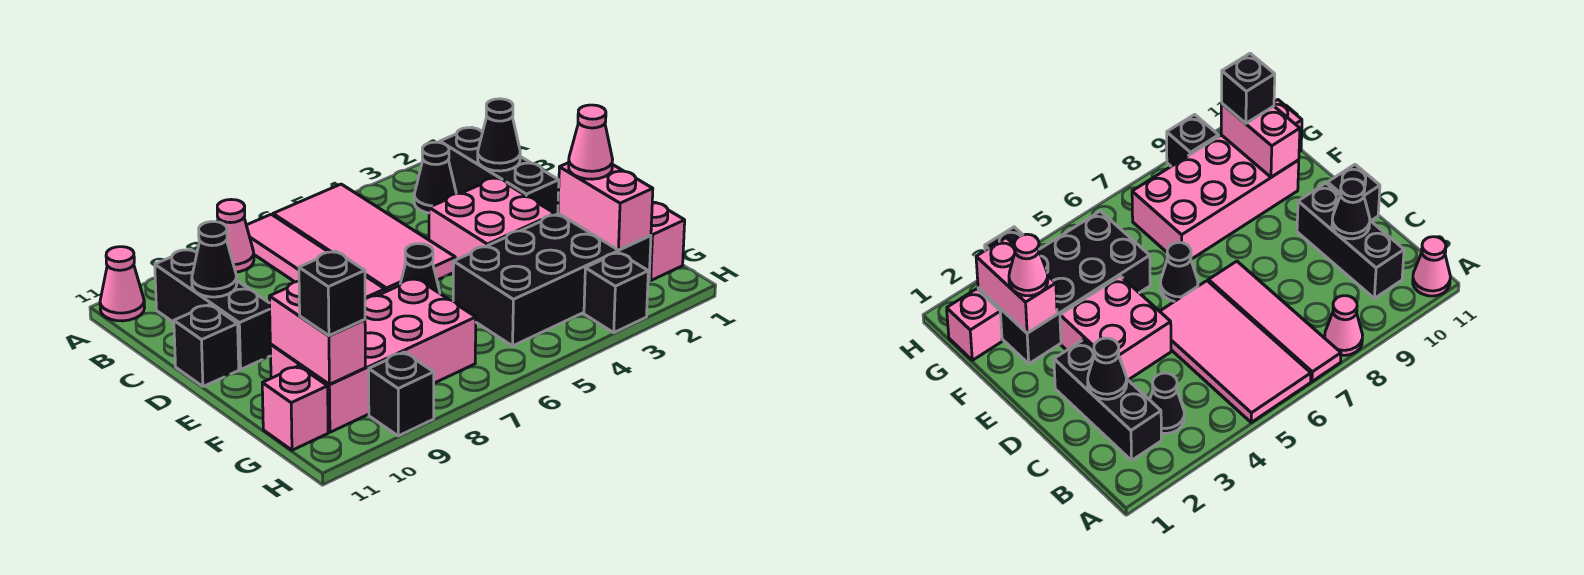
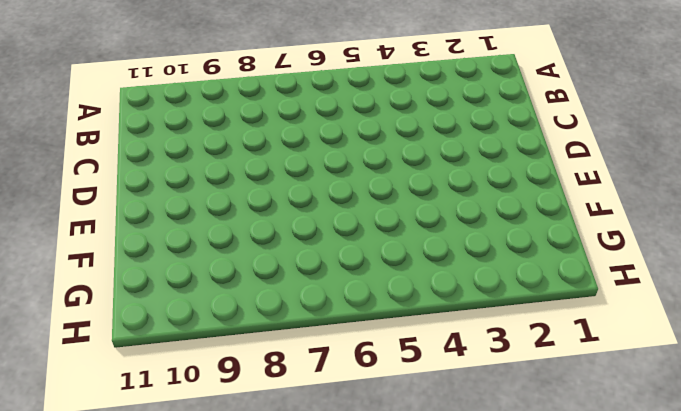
none -> pink tile A5:D6 level 1
none -> pink tile A7:D7 level 1
none -> pink cone A8 level 1

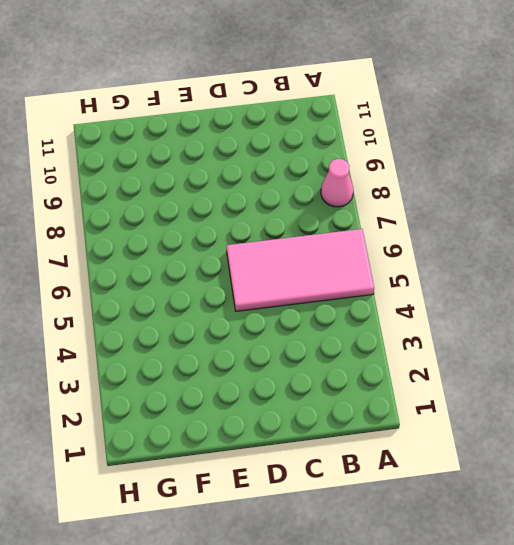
none -> pink tile A7:D7 level 1
none -> pink cone A11 level 1
none -> black brick B2:D2 level 1

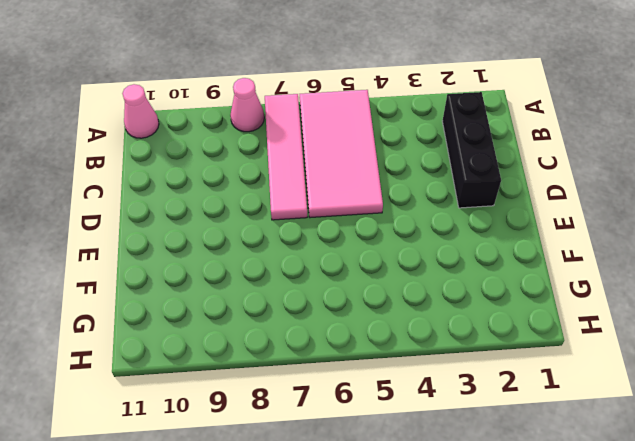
none -> black cone B3 level 1
none -> black brick B10:D10 level 1
none -> pink brick D3:E4 level 1

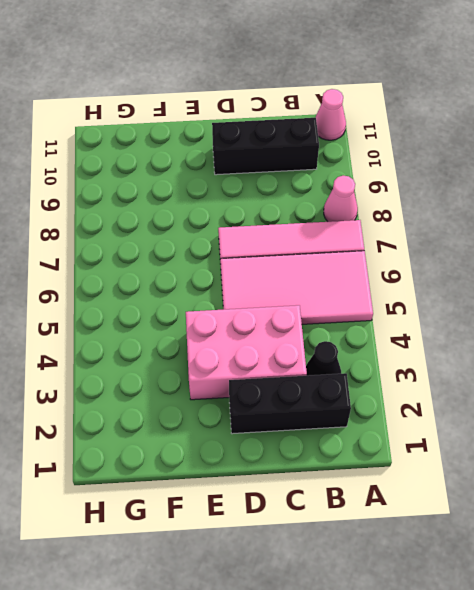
pink brick C3:E4 level 1 -> pink brick D3:E4 level 1
none -> black brick D11 level 1
none -> black cone E6 level 1
none -> black brick F2:G5 level 1

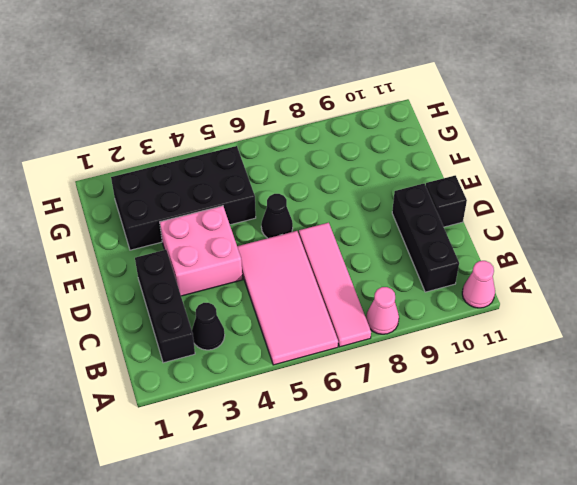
none -> pink brick F7:G10 level 1
none -> pink brick G1 level 1
none -> pink brick G11 level 1

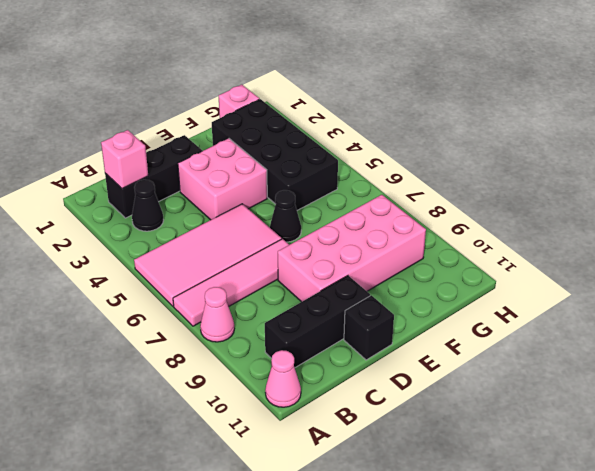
pink brick B2 level 2 -> pink brick G11 level 1
pink brick D8:G9 level 1 -> pink brick F7:G10 level 1
none -> black brick H3 level 1
none -> black brick H9 level 1
none -> black cone C2 level 2

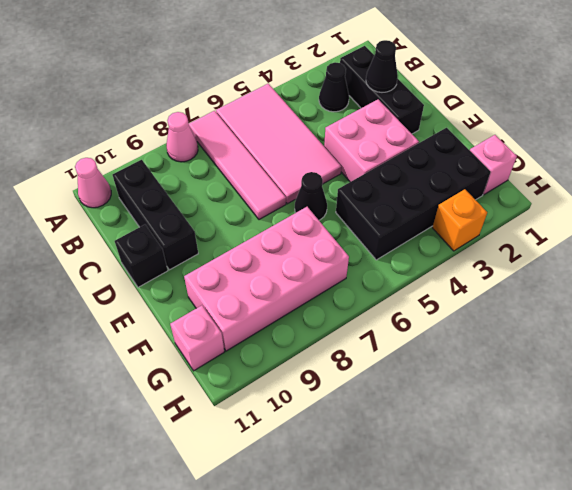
orange brick H3 level 1 -> black brick H3 level 1
none -> black brick H9 level 1
none -> black cone C10 level 2
none -> pink brick F2:G2 level 2

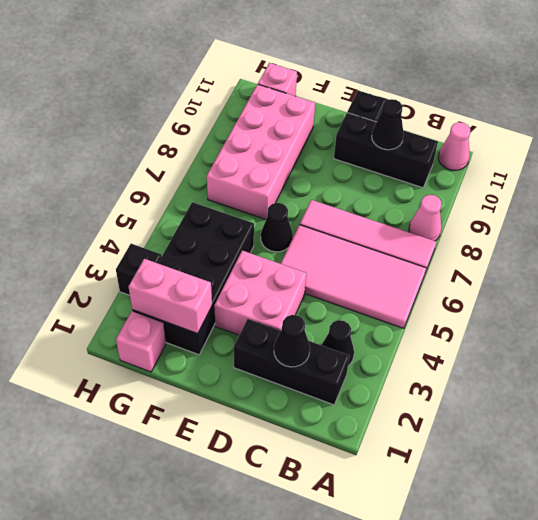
none -> black brick H9 level 1
none -> pink brick F10:G10 level 2
none -> pink cone F2 level 3

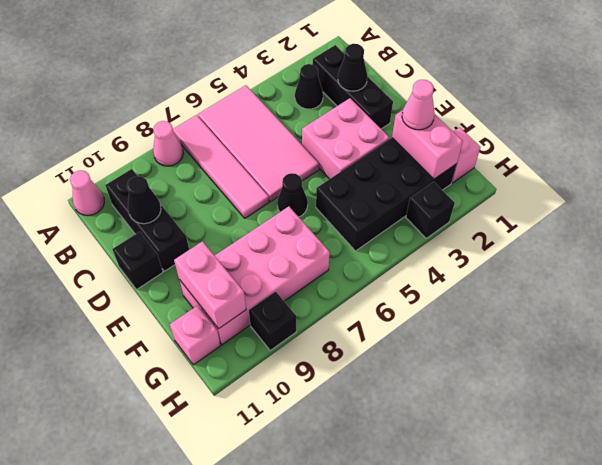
none -> black brick G10 level 3

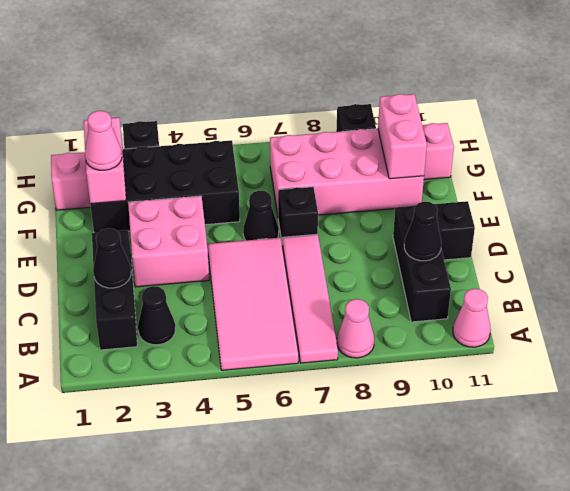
black brick E7 level 1 -> black brick G10 level 3

